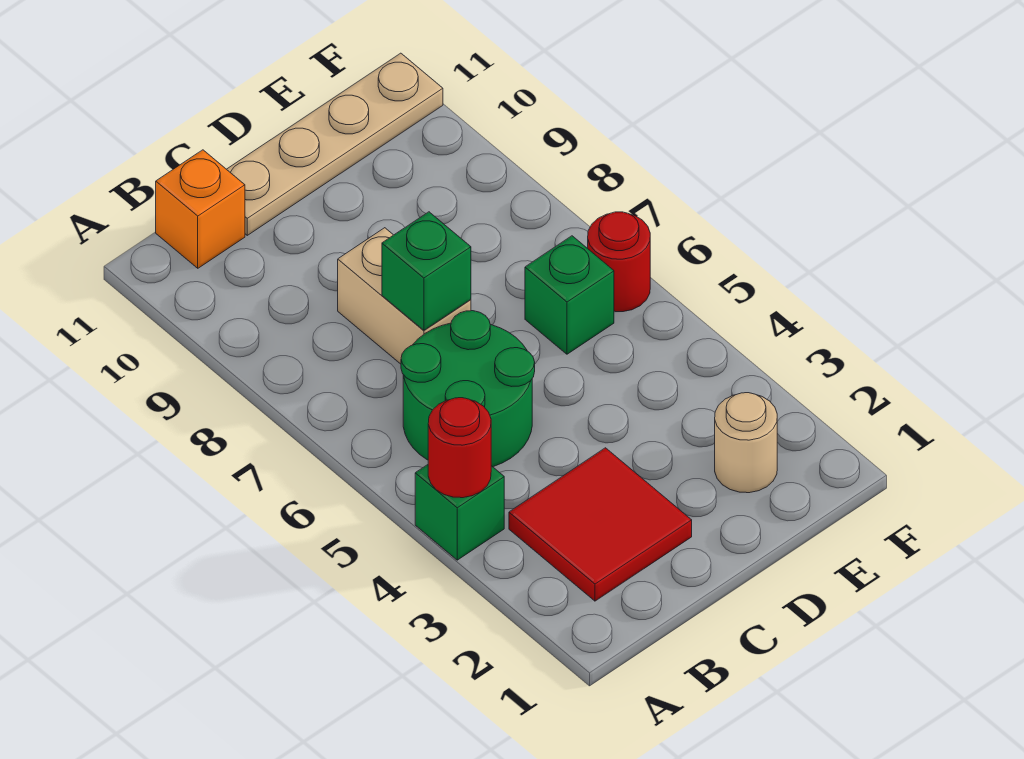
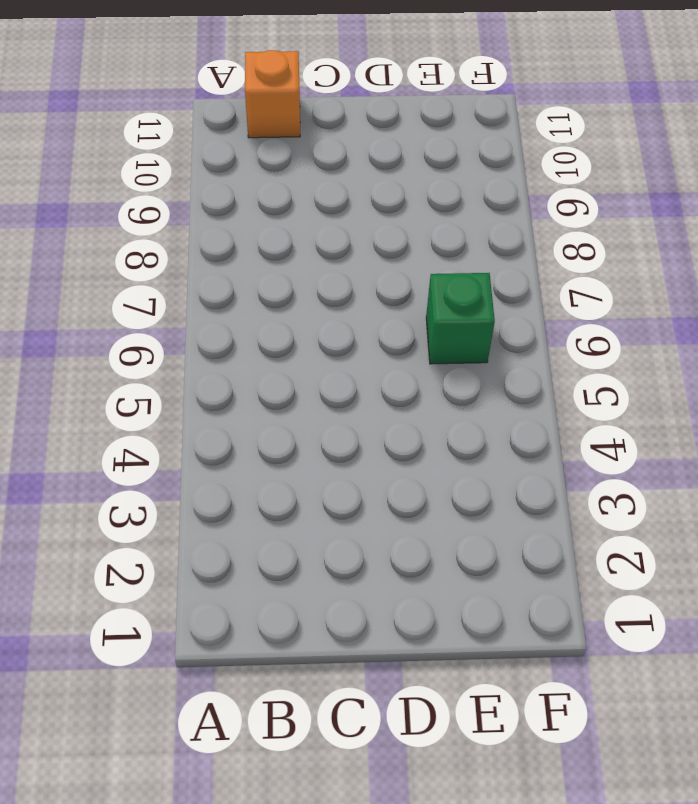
none -> green brick A4 level 1
none -> red tile B2:C3 level 1

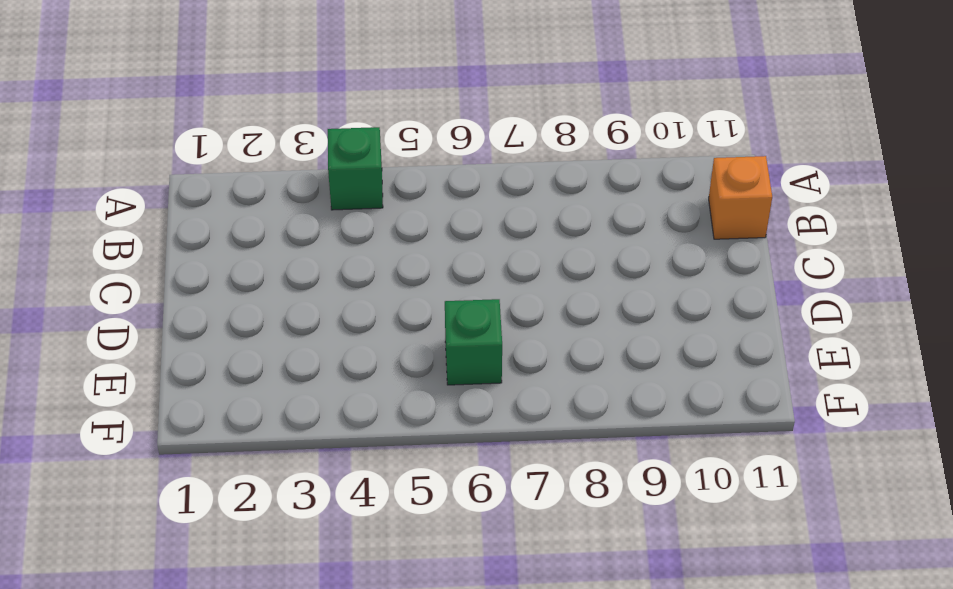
none -> red tile B2:C3 level 1
none -> green round brick B5:C6 level 1

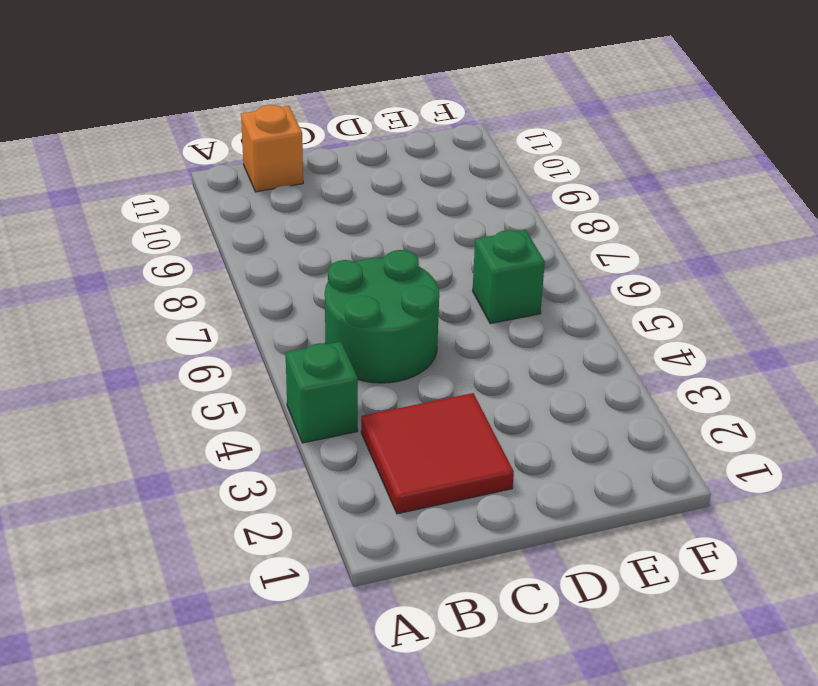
none -> tan brick C7:C8 level 1
none -> tan plate C11:F11 level 1

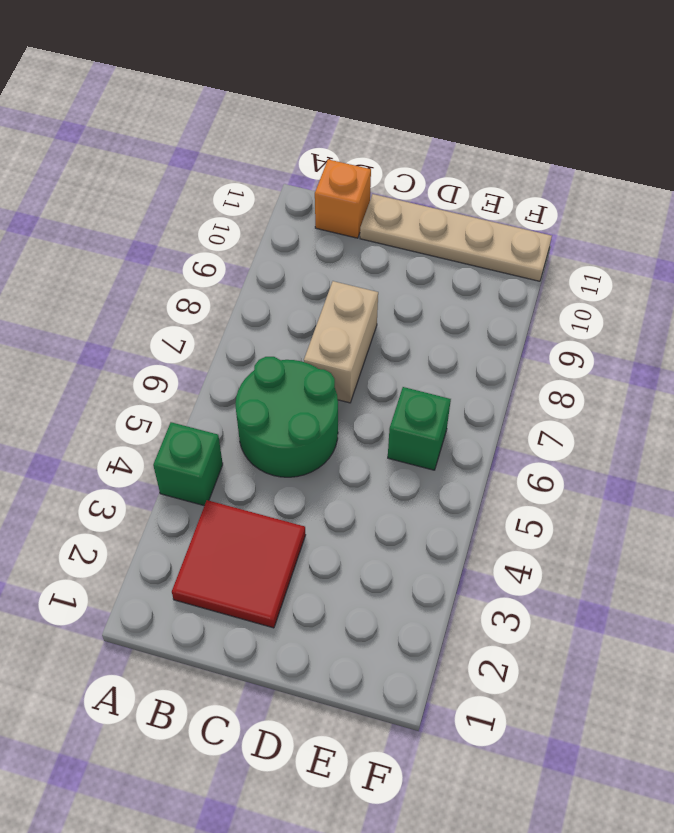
none -> tan round brick E2 level 1
none -> red round brick F6 level 1

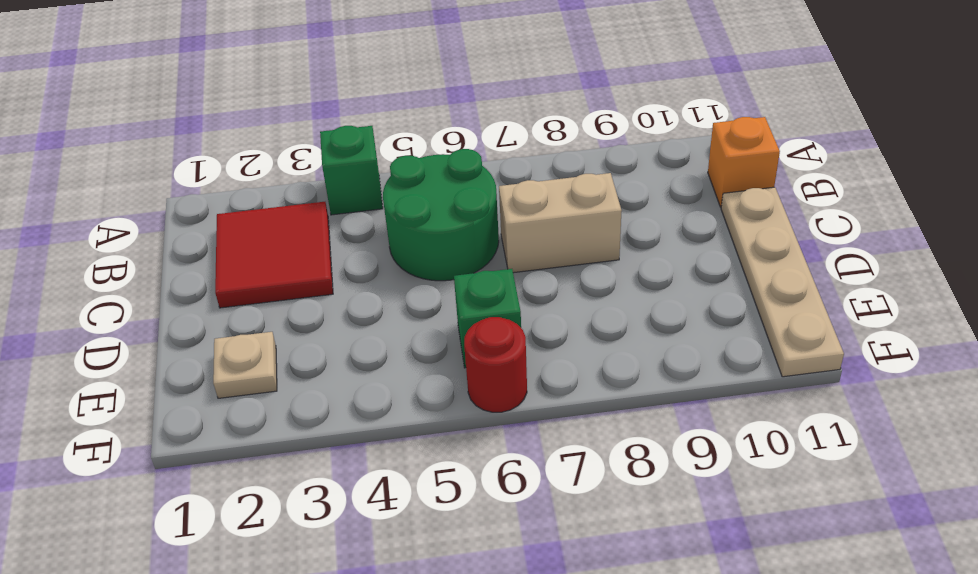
tan plate E2 level 1 -> tan round brick E2 level 1
none -> red round brick A4 level 2
none -> green brick C7 level 2

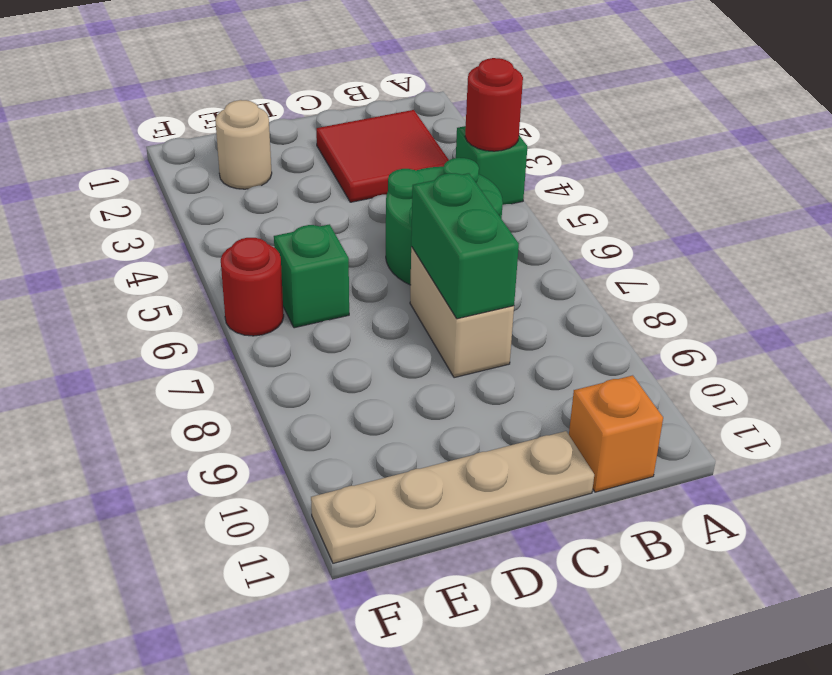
green brick C7:C8 level 2 -> green brick C7 level 2

